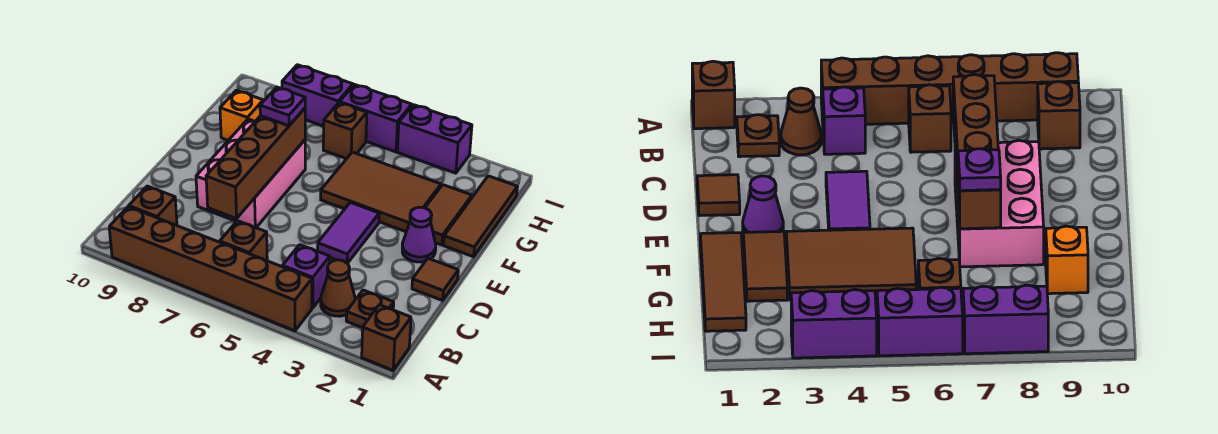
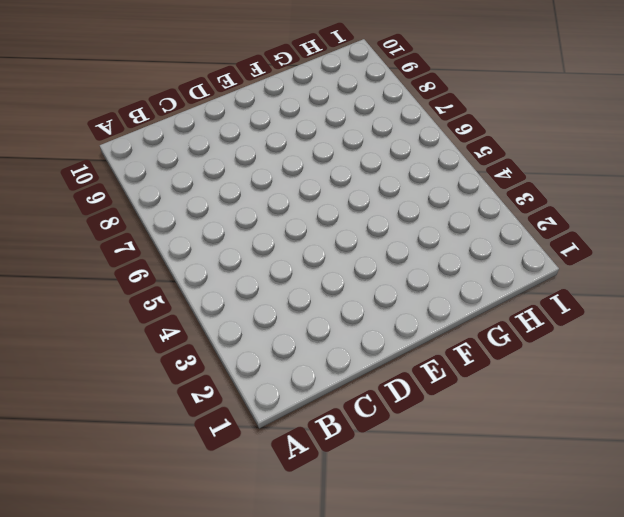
none -> brown brick A1 level 1
none -> brown brick A4:A9 level 1
none -> brown plate B2 level 1

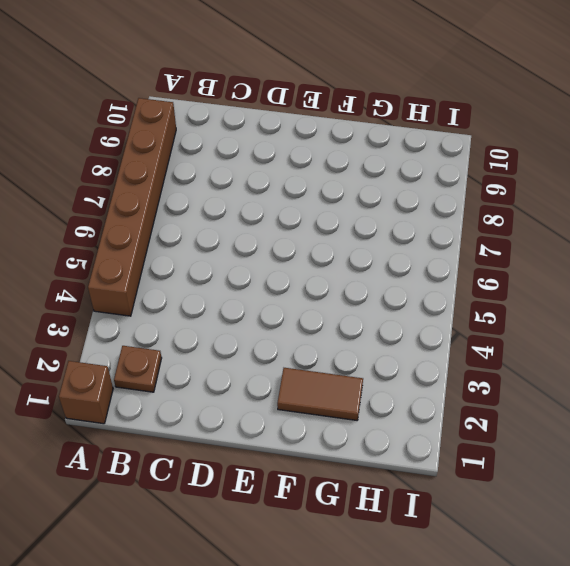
none -> brown cone B3 level 1
none -> purple brick B4 level 1
none -> brown brick B6 level 1

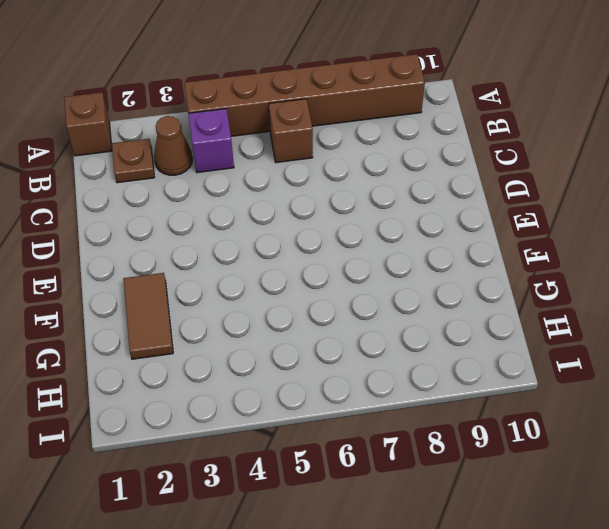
none -> brown brick B9 level 1
none -> brown tile D1 level 1
none -> purple tile D4:E4 level 1

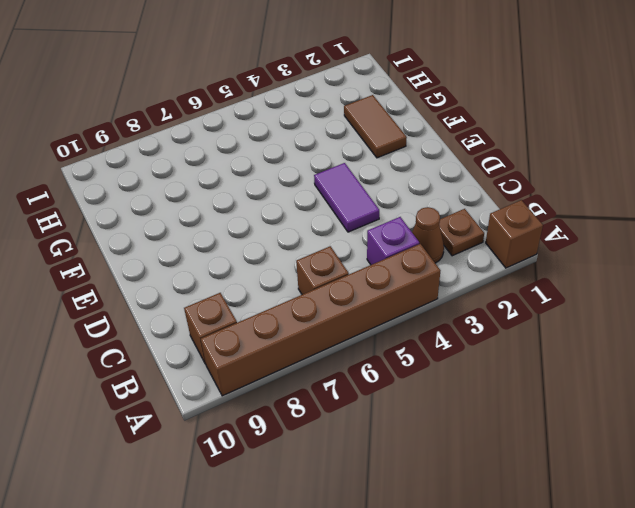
none -> brown tile D1 level 1
none -> pink brick D7:F8 level 1
none -> purple cone E2 level 1

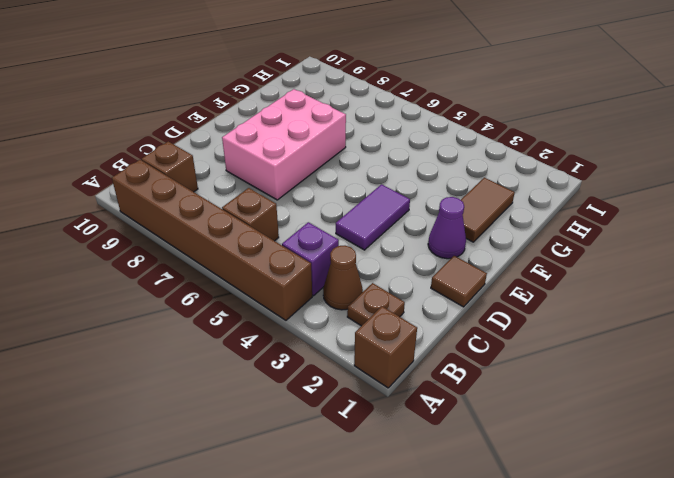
none -> brown tile F1:H1 level 1
none -> brown tile F3:G5 level 1
none -> orange brick G9 level 1

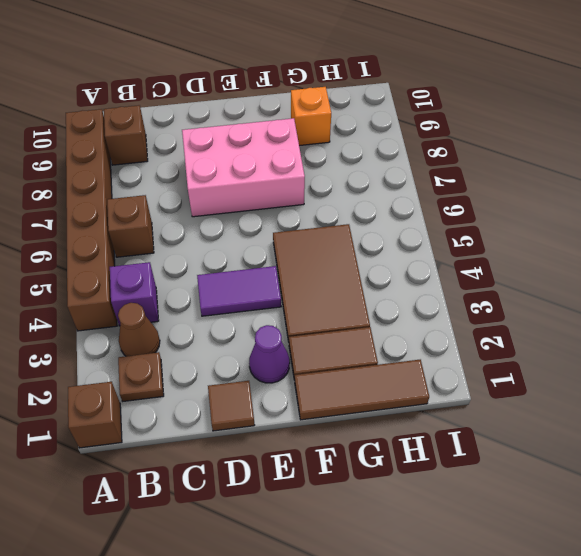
none -> brown brick H6 level 1
none -> purple brick I3:I4 level 1
none -> purple brick I5:I6 level 1

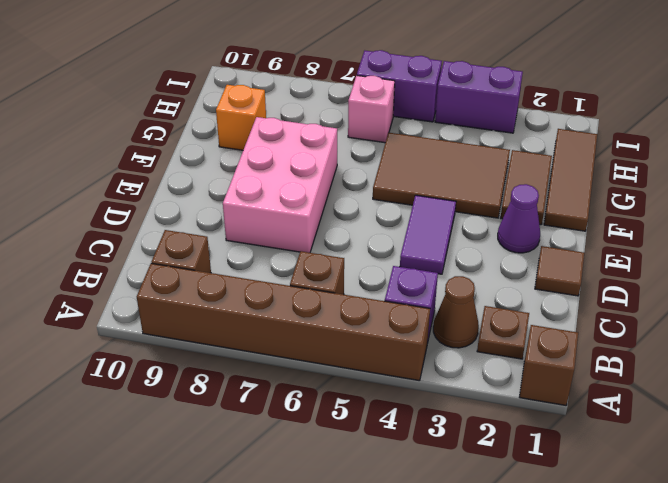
pink brick H6 level 1 -> brown brick H6 level 1
none -> purple brick I7:I8 level 1
none -> brown brick C7:F7 level 2
none -> purple plate F7 level 3

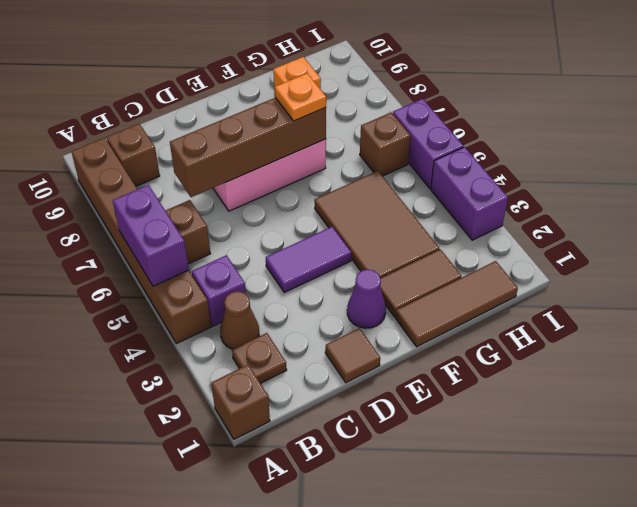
purple brick A5:A6 level 2 -> purple brick I7:I8 level 1
orange plate F7 level 3 -> purple plate F7 level 3

